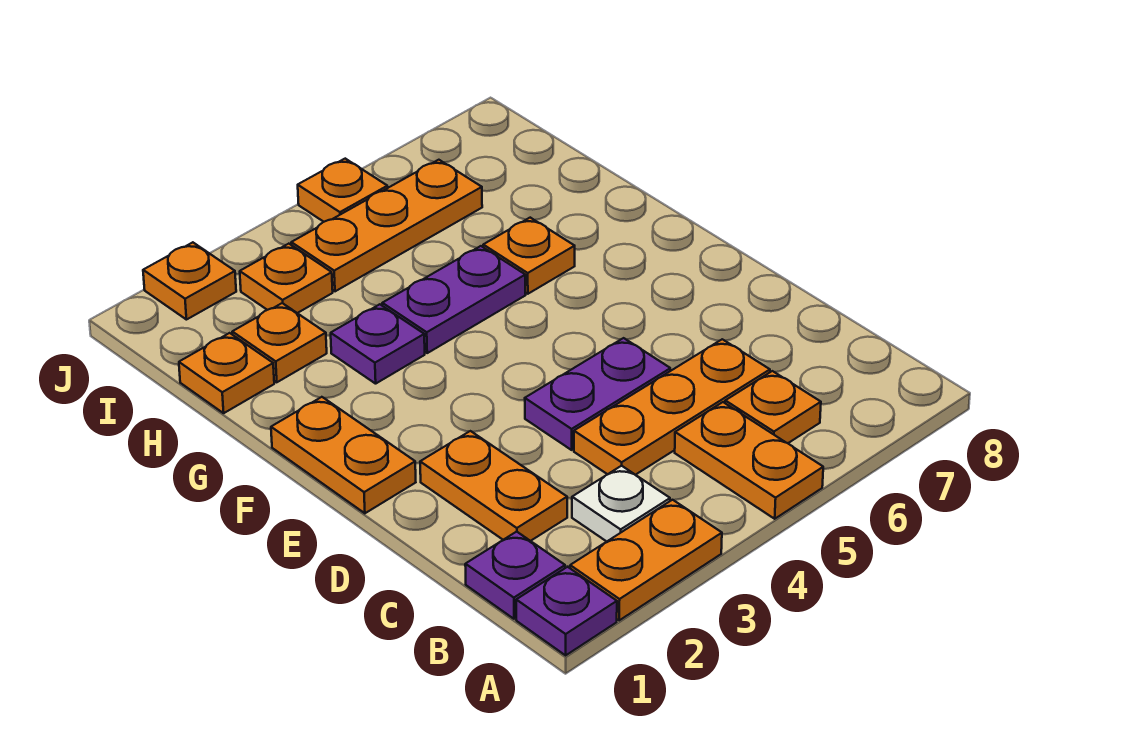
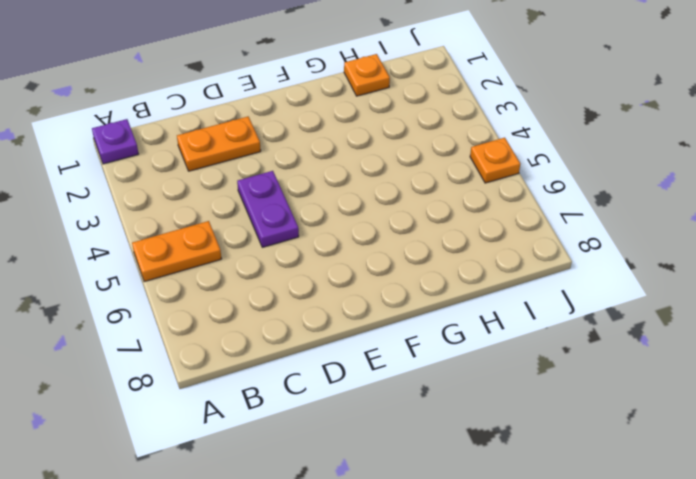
none -> orange plate A2:A3 level 1
none -> purple plate B1 level 1
none -> white plate B3 level 1

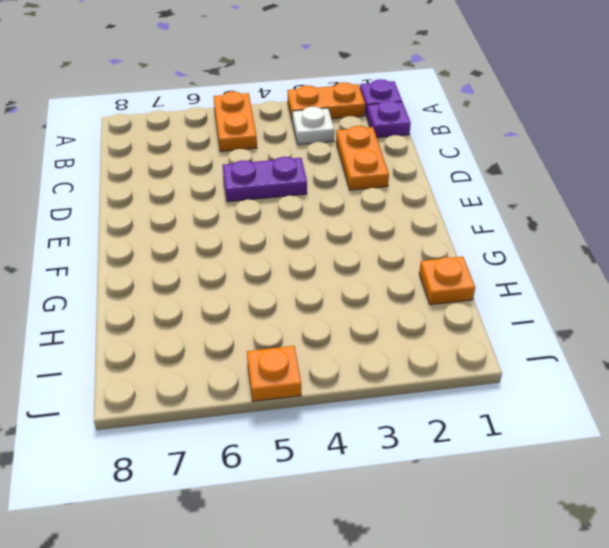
none -> orange plate B6 level 1
none -> orange plate C4:C6 level 1
none -> orange plate E1:F1 level 1

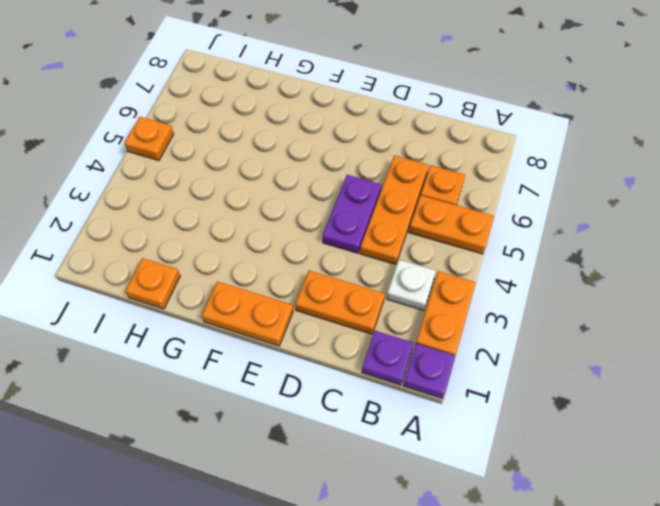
none -> purple plate G3 level 1
none -> purple plate G4:G5 level 1
none -> orange plate G6 level 1

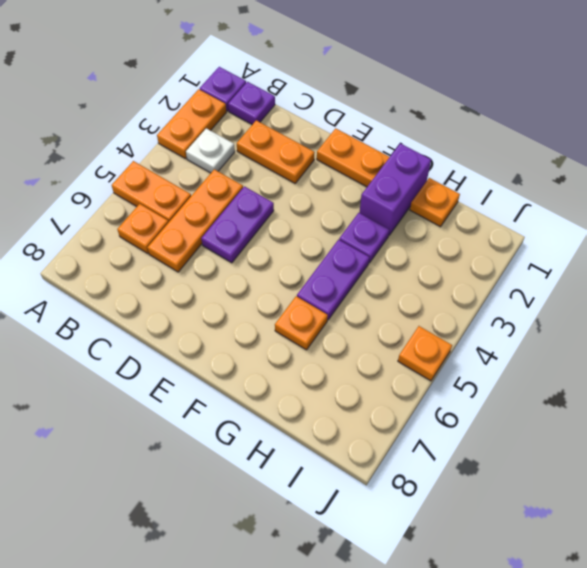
purple brick G1:G2 level 1 -> none
none -> orange plate H2 level 1
none -> orange plate I3 level 1
none -> orange plate I4:I6 level 1

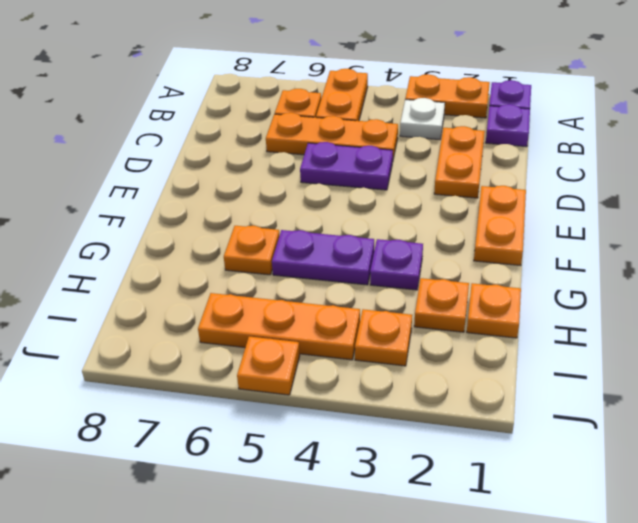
none -> orange plate J2 level 1

